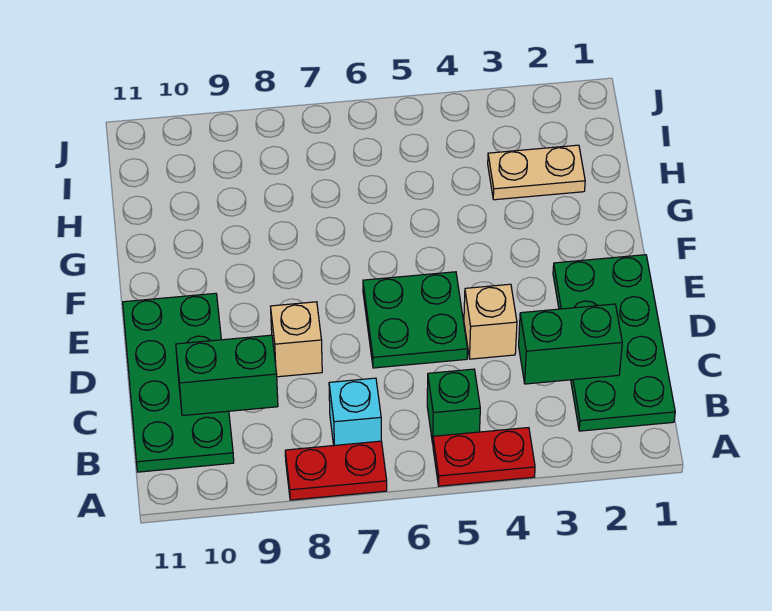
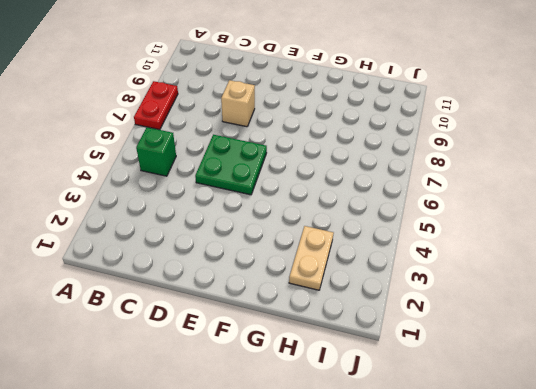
none -> red plate A4:A5 level 1
none -> green plate B1:E2 level 1
none -> cyan brick B7 level 1

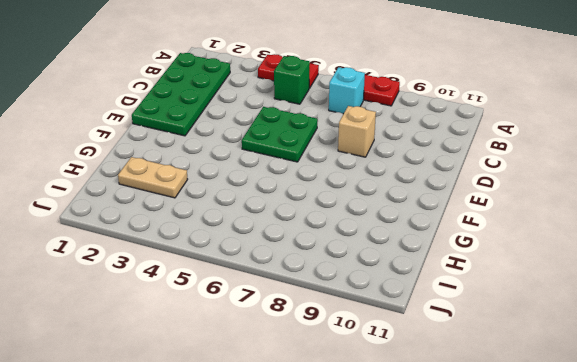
none -> green plate B10:E11 level 1
none -> tan brick D4 level 1
none -> green brick C2:C3 level 2

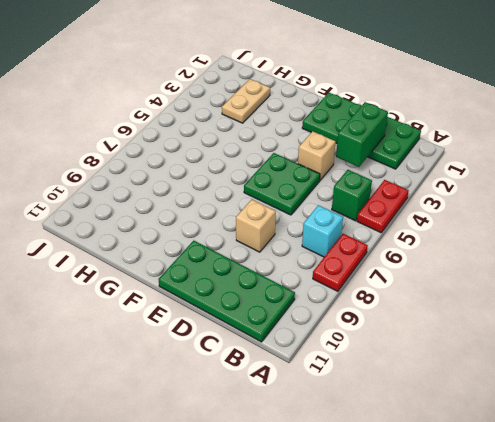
none -> green brick C9:C10 level 2

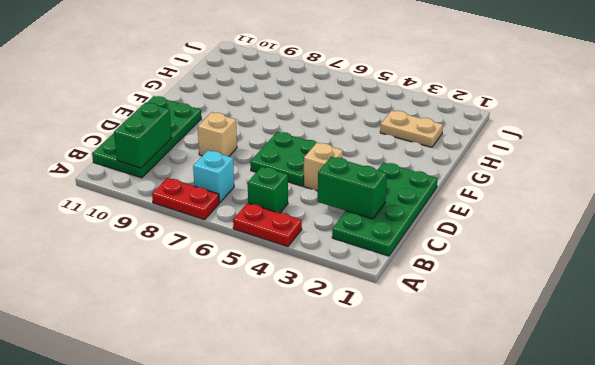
green brick B10:C10 level 2 -> green brick C9:C10 level 2

